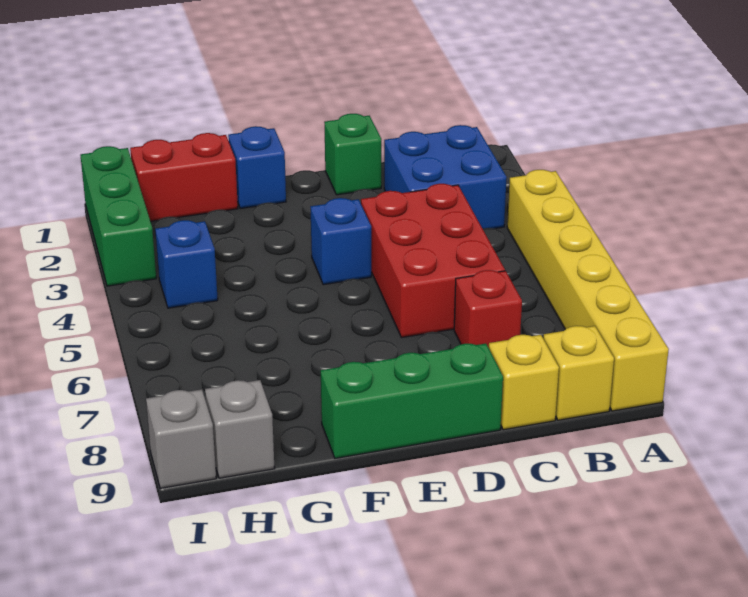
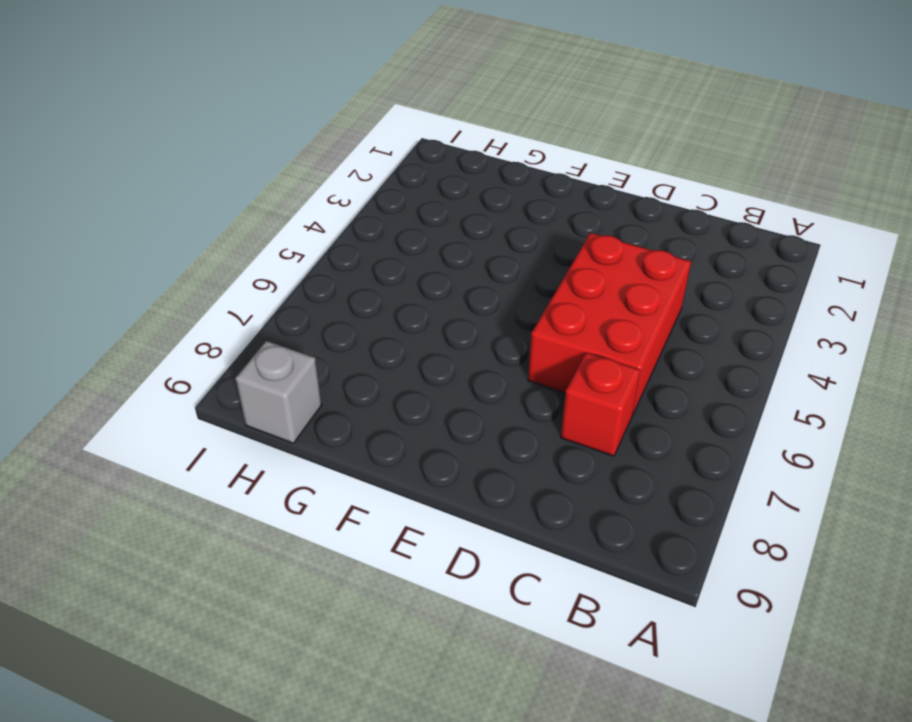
none -> yellow brick A4:A9 level 1
none -> blue brick B2:C3 level 1
none -> yellow brick B9 level 1

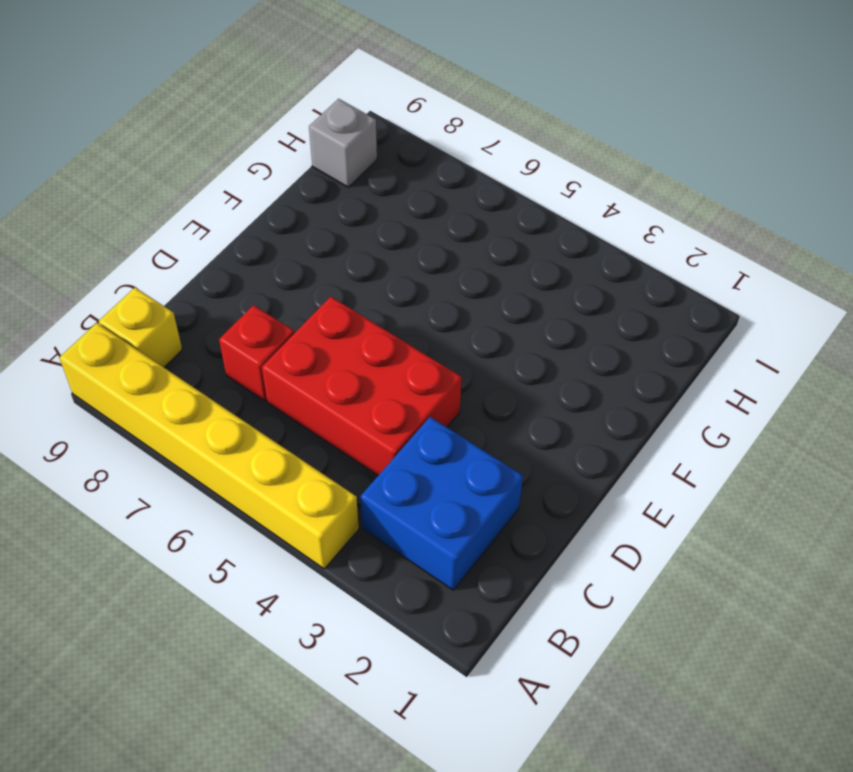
none -> yellow brick C9 level 1
none -> green brick D1 level 1
none -> green brick D9:F9 level 1

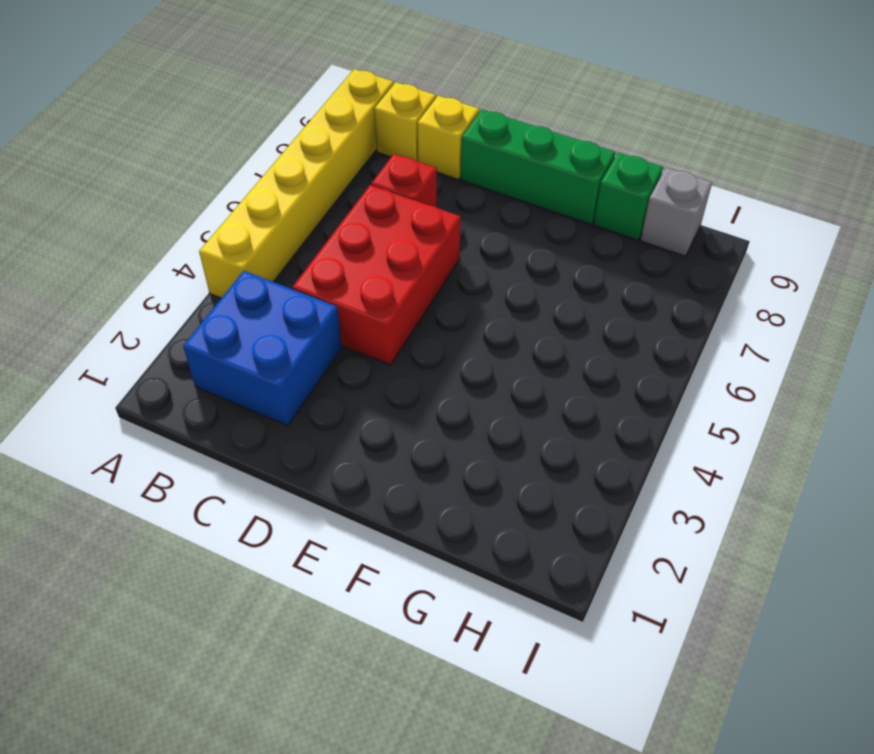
green brick G9 level 1 -> green brick D1 level 1
none -> blue brick E4 level 1
none -> blue brick F1 level 1
none -> red brick G1:H1 level 1

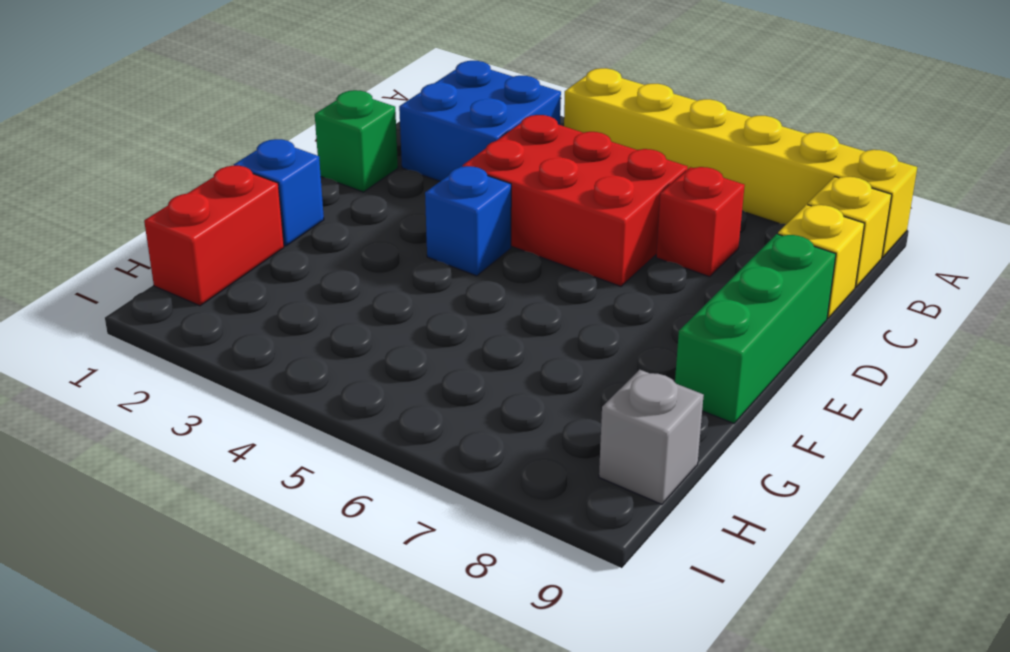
none -> blue brick H4 level 1
none -> green brick I1:I3 level 1
none -> grey brick I9 level 1

